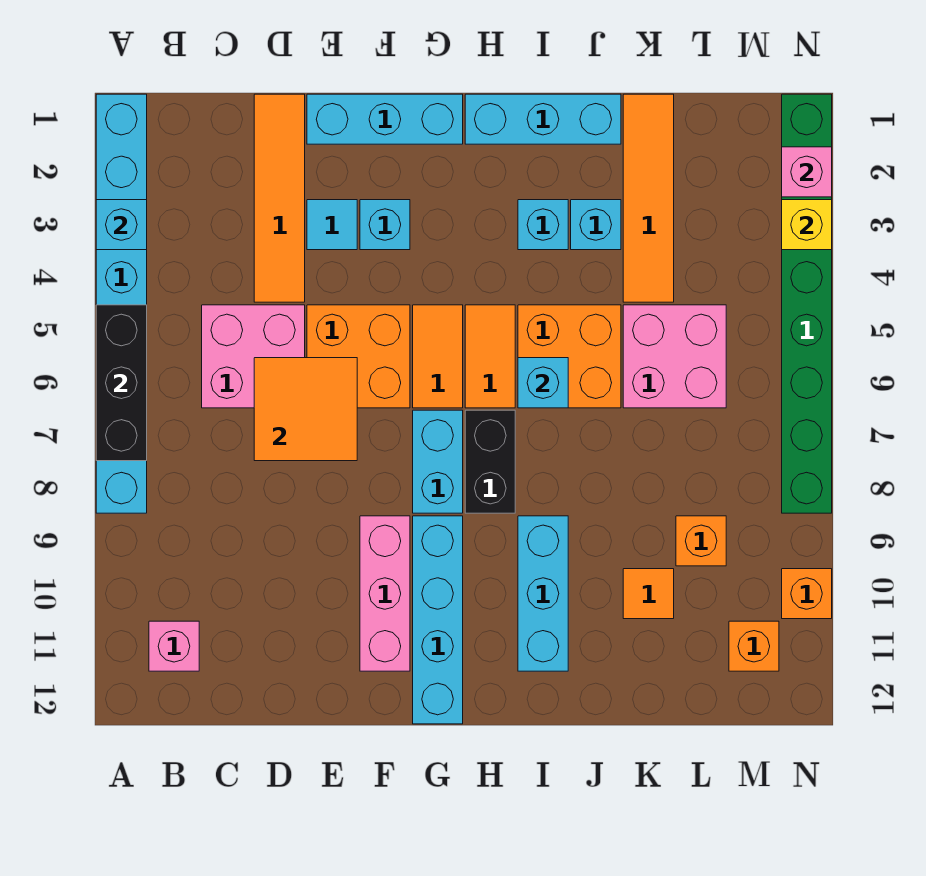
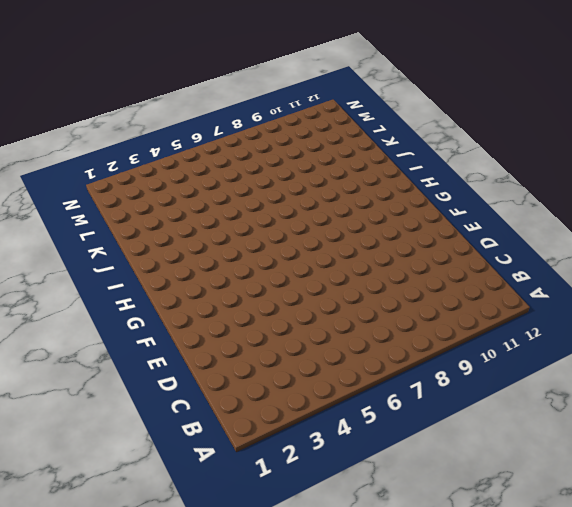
none -> cyan brick A1:A8 level 1
none -> pink brick B11 level 1
none -> pink brick C5:D6 level 1
none -> orange tile D1:D4 level 1

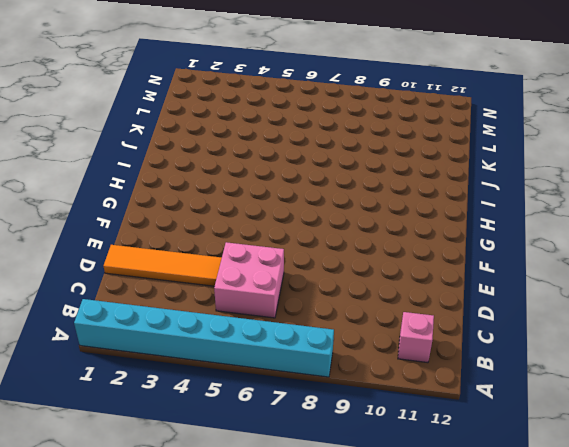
none -> cyan brick E1:G1 level 1
none -> cyan tile E3 level 1
none -> orange brick E5:F6 level 1
none -> cyan brick F3 level 1

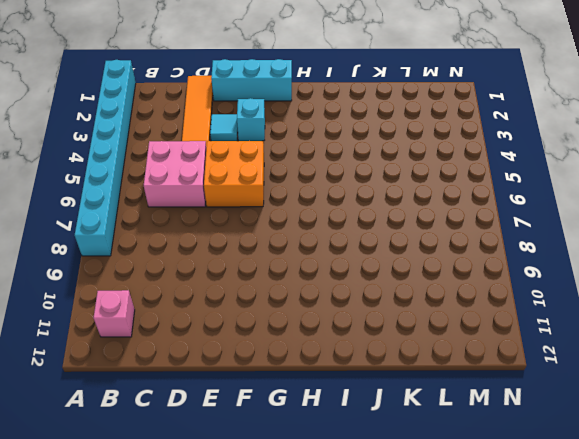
none -> pink brick F9:F11 level 1
none -> orange tile G5:G6 level 1
none -> cyan brick G7:G8 level 1
none -> cyan brick G9:G12 level 1

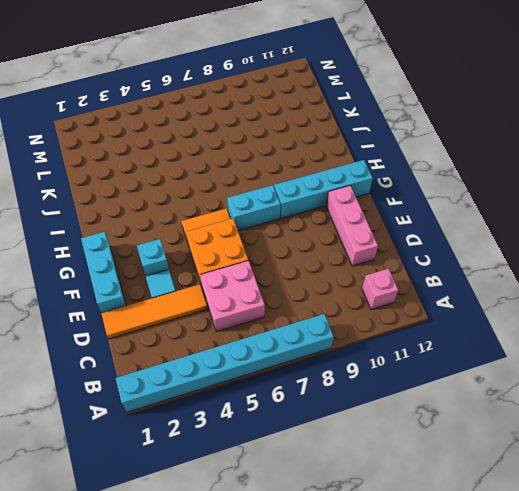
pink brick D11:F11 level 1 -> pink brick F9:F11 level 1
none -> cyan brick H1:J1 level 1
none -> orange tile H5:H6 level 1
none -> black brick H7:H8 level 1
none -> cyan brick I3 level 1

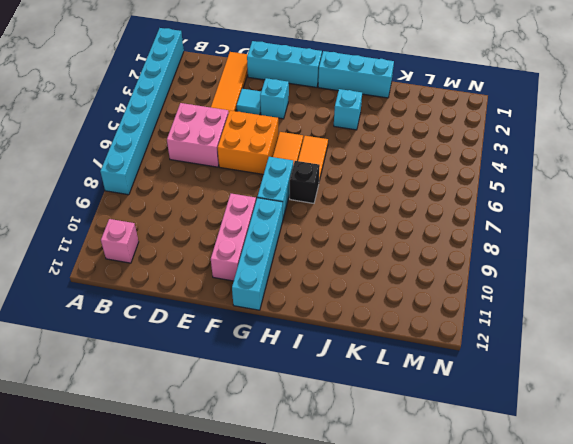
black brick H7 level 1 -> black brick H7:H8 level 1
none -> orange brick I5:J6 level 1
none -> cyan brick I9:I11 level 1
none -> cyan brick J3 level 1
none -> orange tile K1:K4 level 1

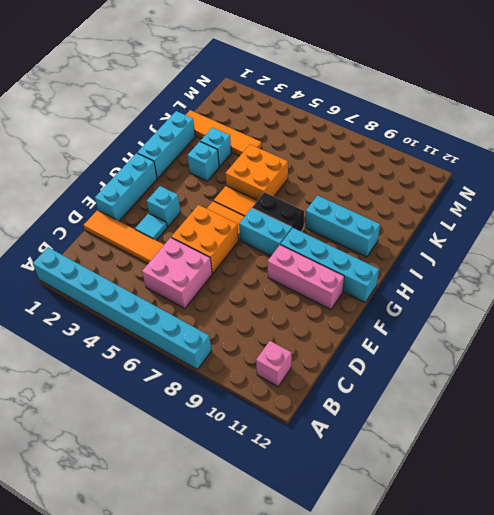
none -> pink brick K5:L6 level 1
none -> orange tile K10 level 1
none -> orange brick L9 level 1
none -> orange brick M11 level 1

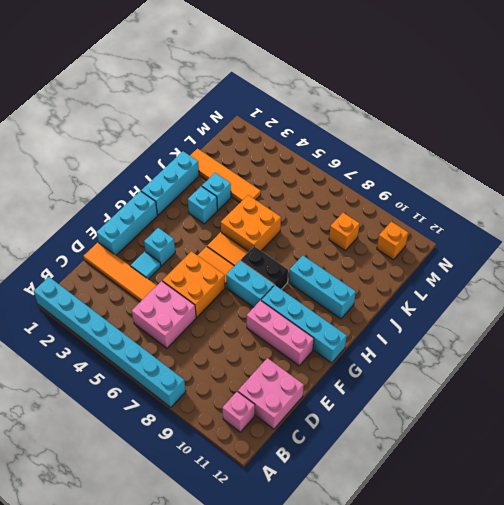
pink brick C11:D12 level 1 -> pink brick K5:L6 level 1
none -> orange tile K10 level 1
none -> green brick N1:N8 level 1
none -> orange brick N10 level 1
none -> cyan brick A3 level 2

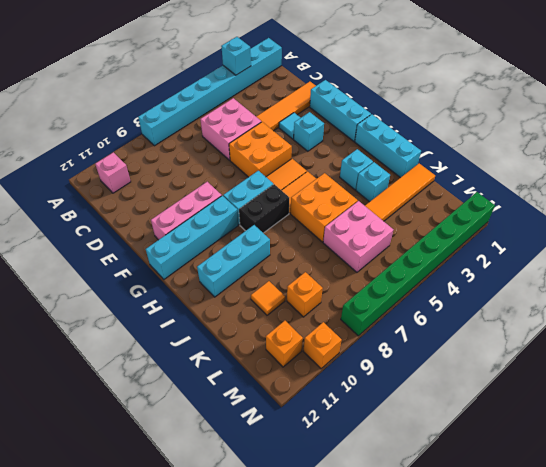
none -> black brick A5:A7 level 2
none -> orange tile D6:E7 level 2
none -> cyan brick I6 level 2
none -> pink brick N2 level 2

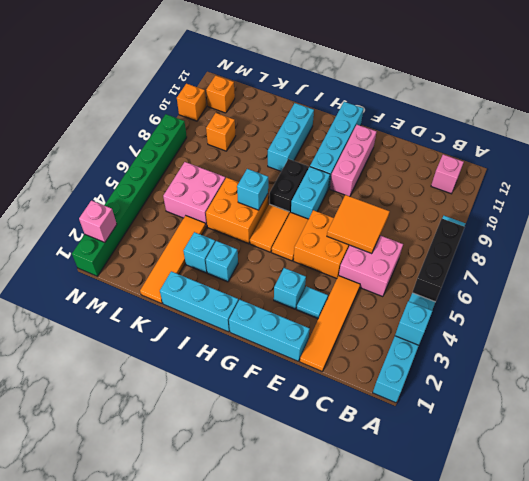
none -> orange tile K10 level 1
none -> yellow brick N3 level 2

